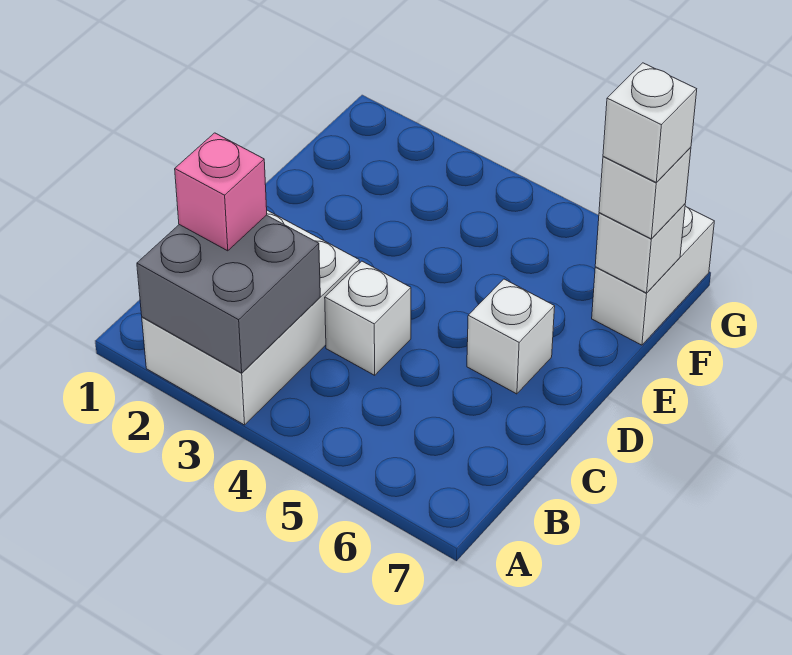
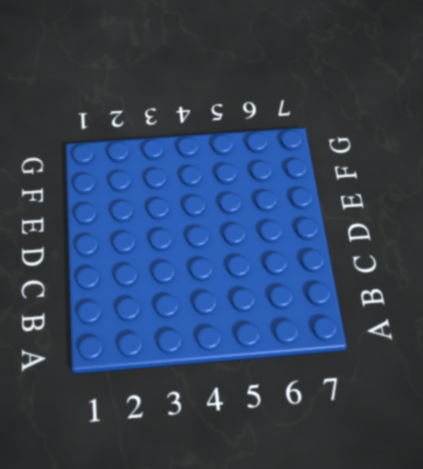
none -> white brick A2:C3 level 1
none -> white brick C4 level 1

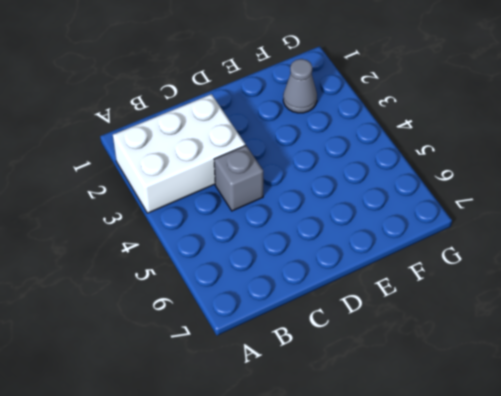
grey brick C4 level 1 -> white brick C4 level 1
grey cone F2 level 1 -> none
none -> white brick D6 level 1
none -> white brick F7:G7 level 1

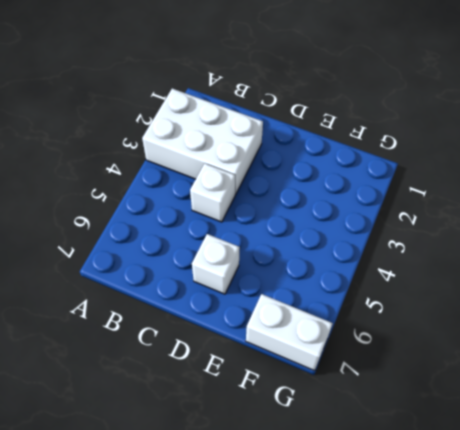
none -> grey brick A2:B3 level 2
none -> white brick F7 level 2

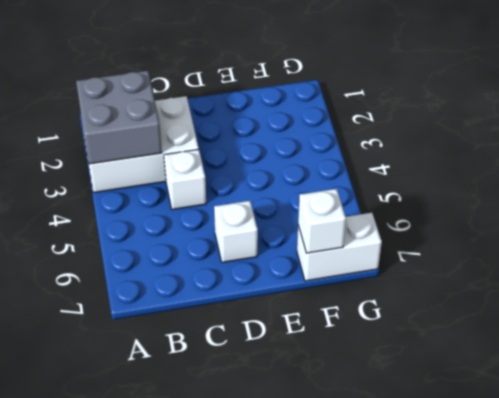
none -> pink brick B2 level 3
none -> white brick F7 level 3

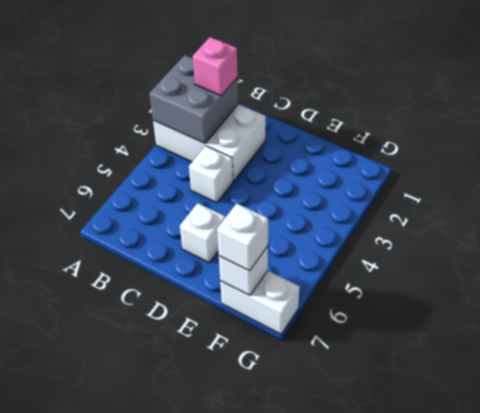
none -> white brick F7 level 4

